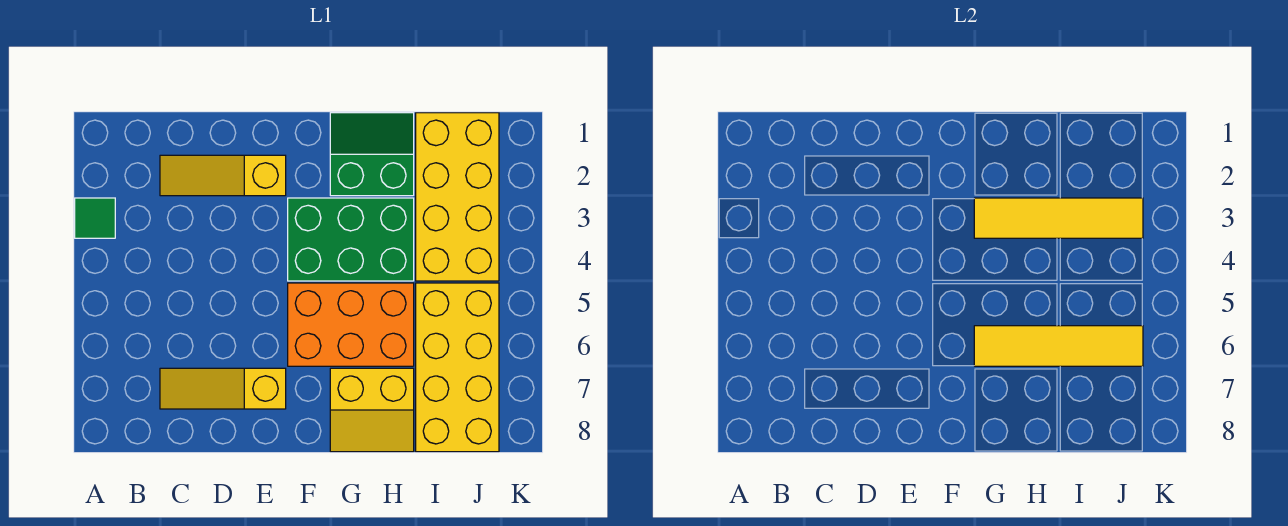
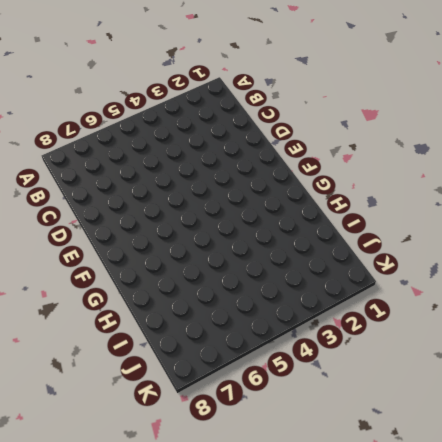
none -> green tile A3 level 1
none -> yellow slope C2:E2 level 1 top E

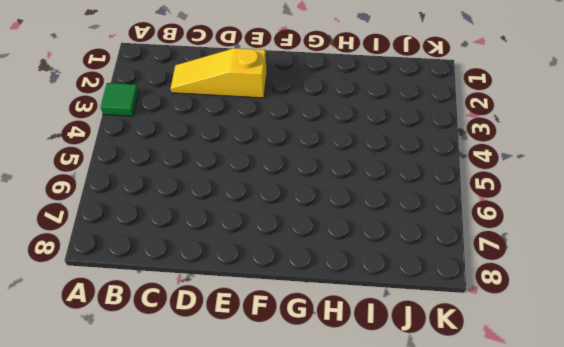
none -> yellow slope C7:E7 level 1 top E
none -> green brick F3:H4 level 1

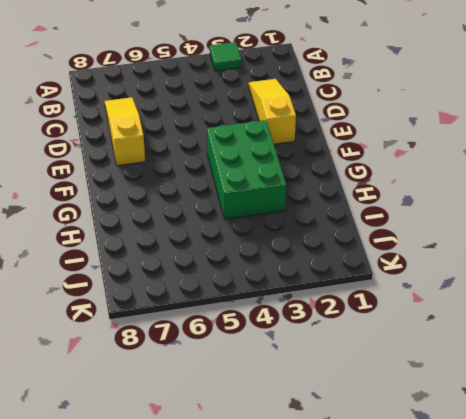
none -> orange brick F5:H6 level 1
none -> green slope G1:H2 level 1 top 2

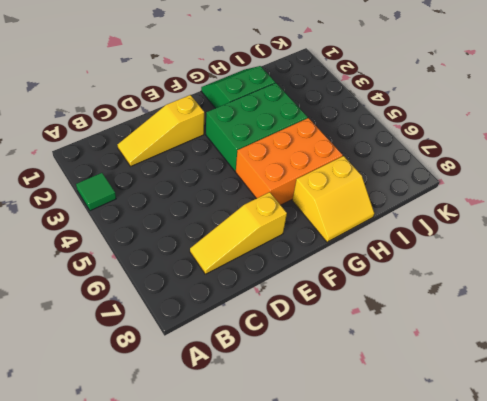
none -> yellow brick I1:J4 level 1
none -> yellow brick I5:J8 level 1

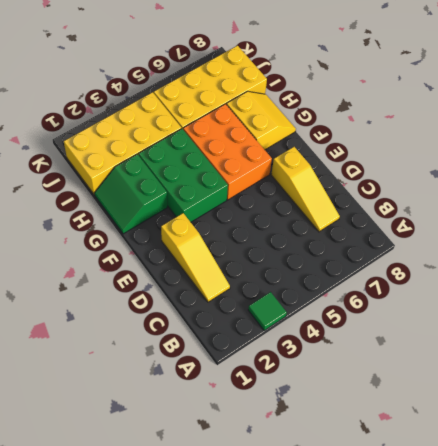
none -> yellow tile G3:J3 level 2
none -> yellow tile G6:J6 level 2

